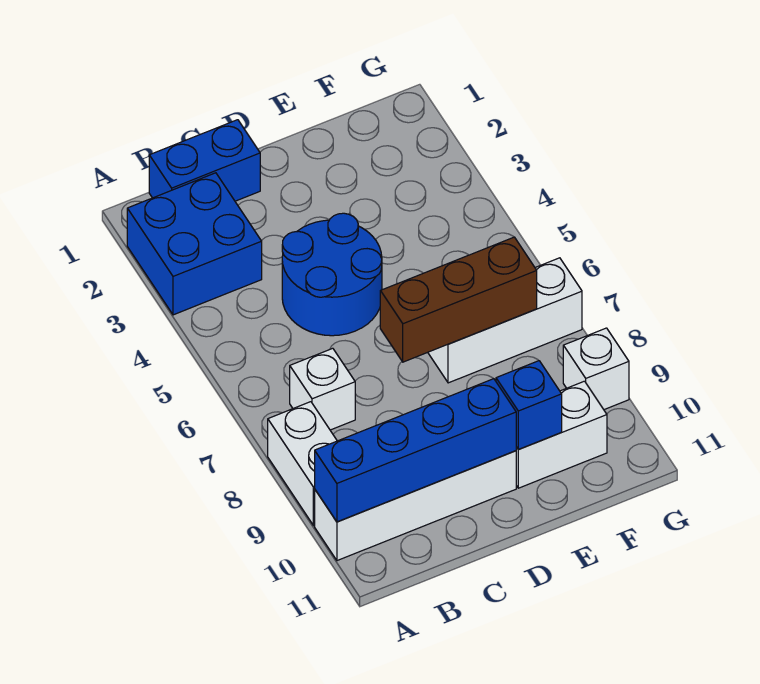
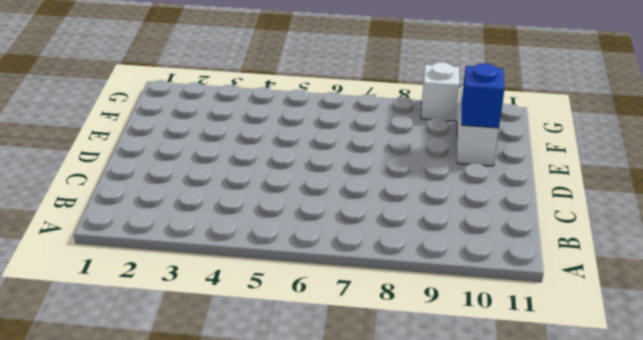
none -> blue brick A2:B3 level 1
none -> white brick A8:A9 level 1
none -> white brick A10:D10 level 1

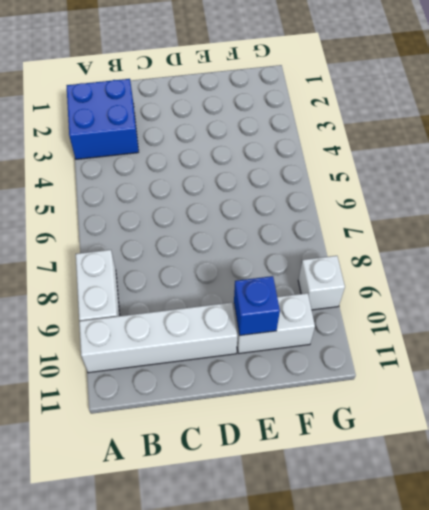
none -> blue brick B1:C1 level 1
none -> white brick B7 level 1
none -> blue round brick C4:D5 level 1

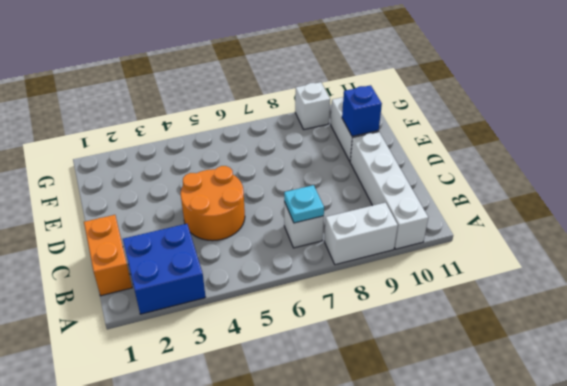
orange brick B1:C1 level 1 -> blue brick B1:C1 level 1
cyan plate B7 level 2 -> none
orange round brick C4:D5 level 1 -> blue round brick C4:D5 level 1
none -> white brick E7:G7 level 1
none -> blue brick A10:D10 level 2
none -> brown brick D7:F7 level 2

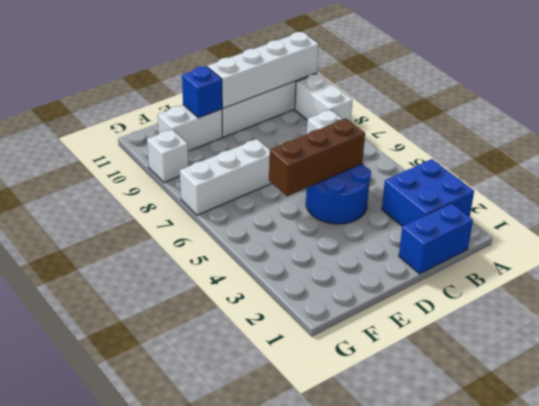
white brick A10:D10 level 2 -> blue brick A10:D10 level 2
brown brick C5:E5 level 2 -> brown brick D7:F7 level 2

